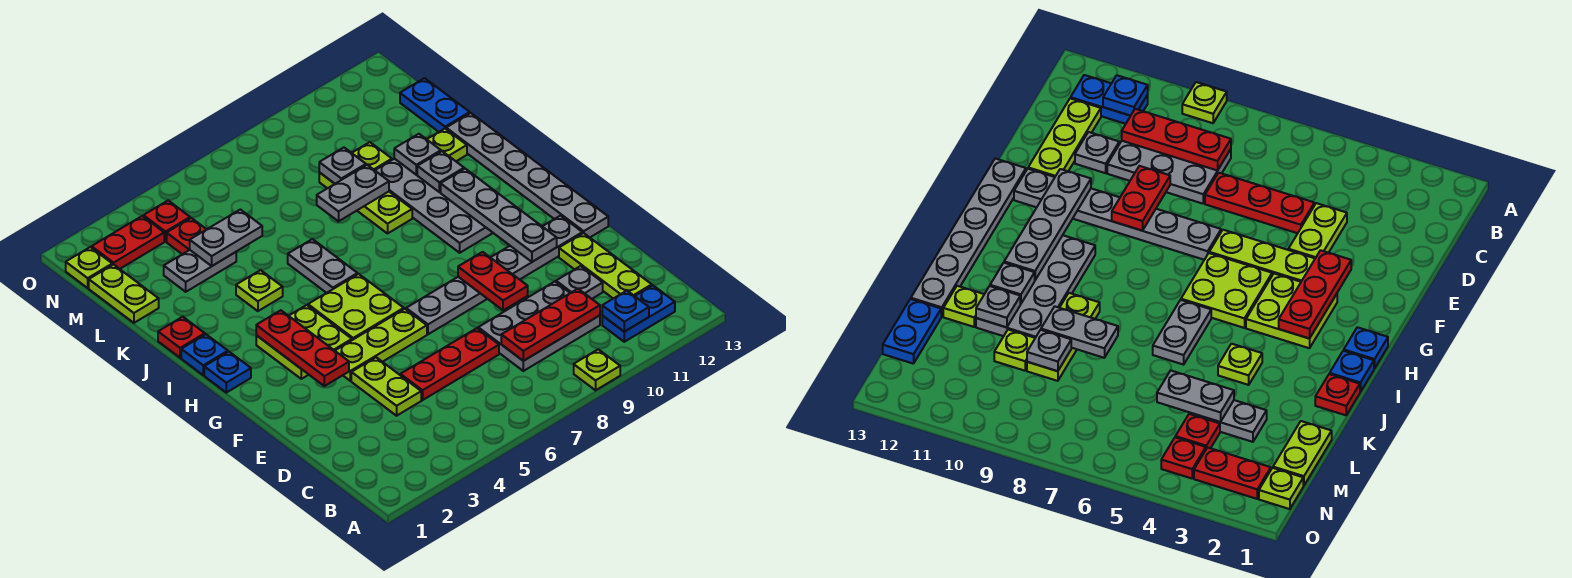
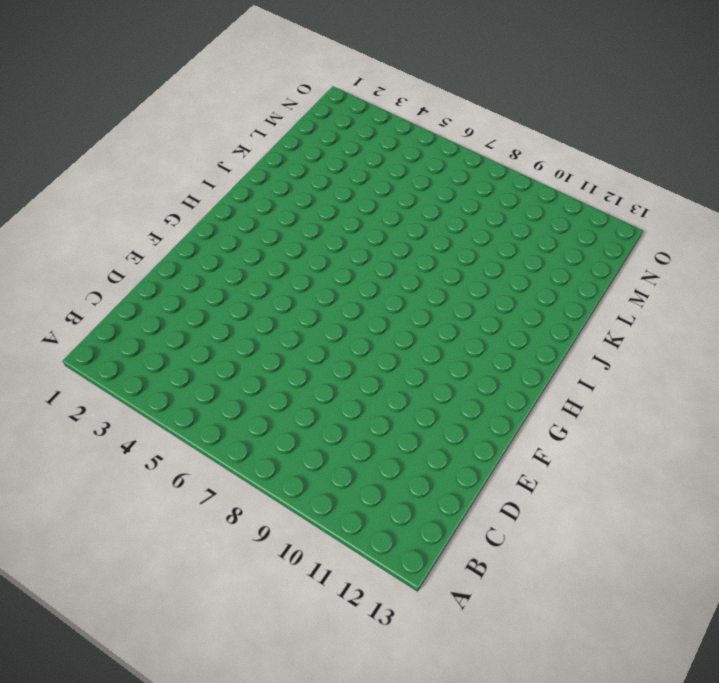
none -> lime plate A9 level 1
none -> blue plate B11:B12 level 1
none -> grey plate C8:D10 level 1
none -> lime plate C12:E12 level 1

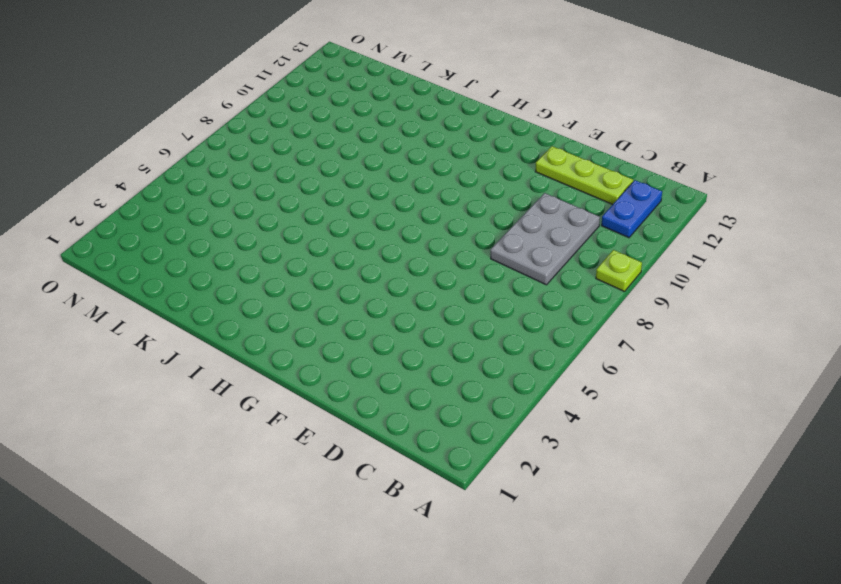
none -> lime plate D4:E4 level 1
none -> red plate D5:D7 level 1
none -> grey plate D11 level 1
none -> lime plate F4:F6 level 1

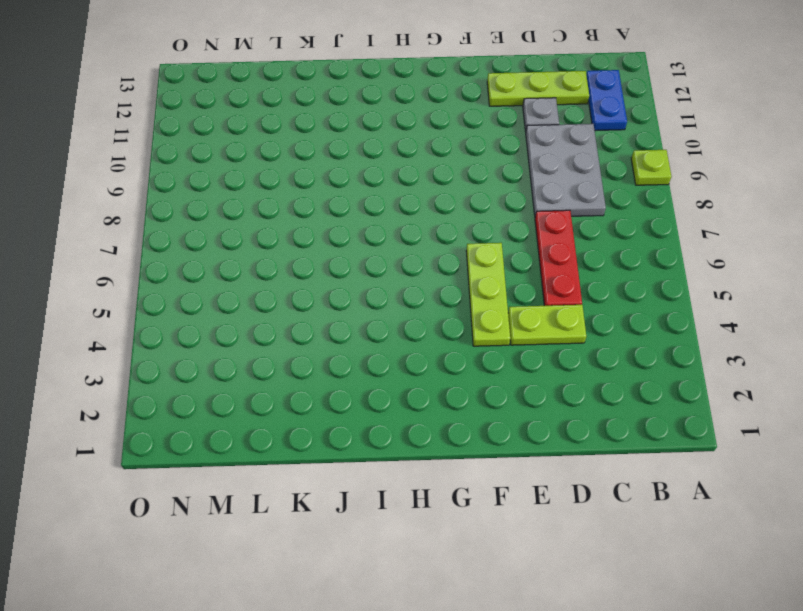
none -> grey plate F7:F12 level 1
none -> grey plate F13:K13 level 1
none -> lime plate G3:H4 level 1
none -> lime plate G5:H6 level 1

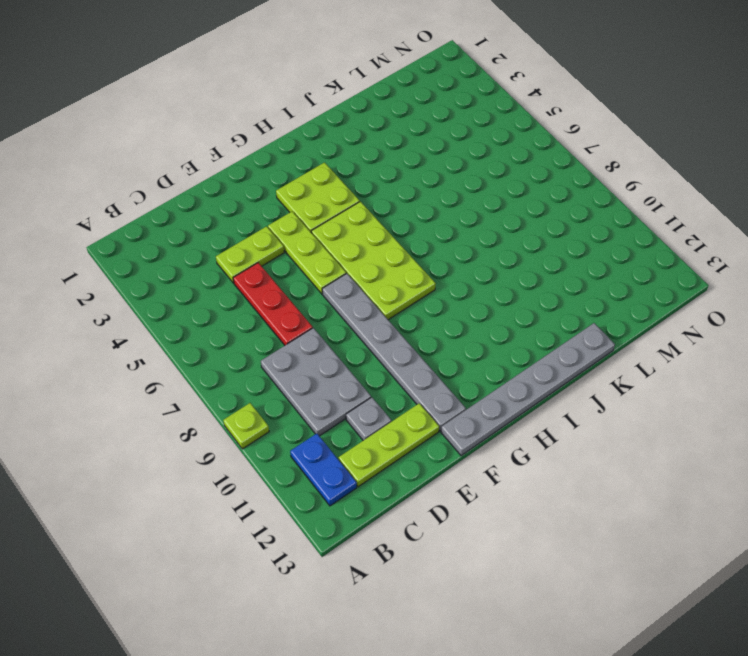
lime plate G5:H8 level 1 -> lime plate G5:H6 level 1
none -> blue plate H1 level 1
none -> grey plate H10:K11 level 1
none -> blue plate I1 level 1
none -> grey plate I6:J6 level 1

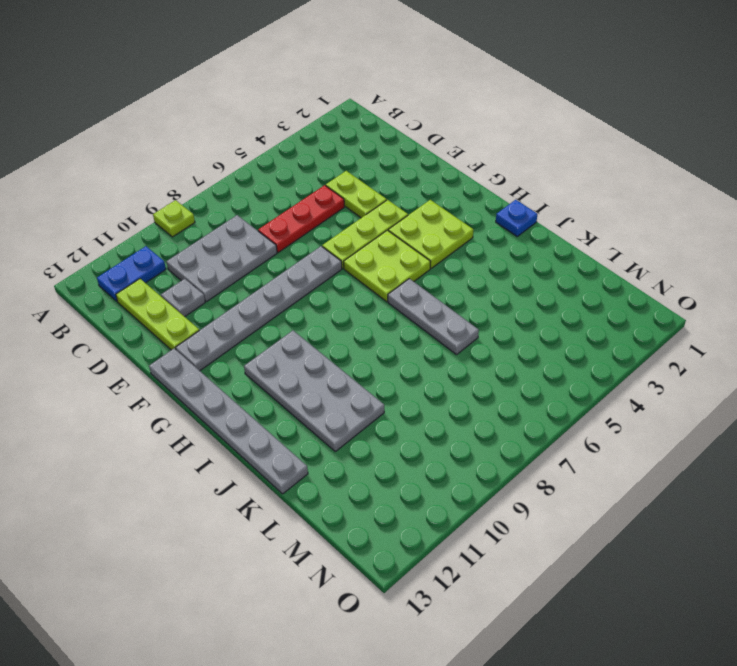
grey plate I6:K6 level 1 -> grey plate I6:J6 level 1
none -> blue plate H1 level 1
none -> red plate J1 level 1
none -> lime plate J4 level 1
none -> lime plate J9:L9 level 1

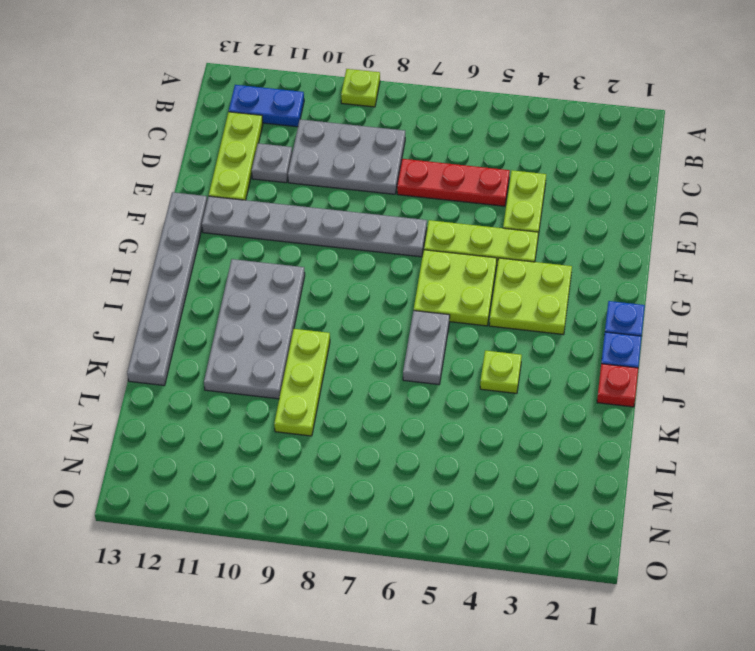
none -> lime plate K12 level 1
none -> lime plate L1:M1 level 1
none -> grey plate L3:L4 level 1
none -> lime plate L10 level 1

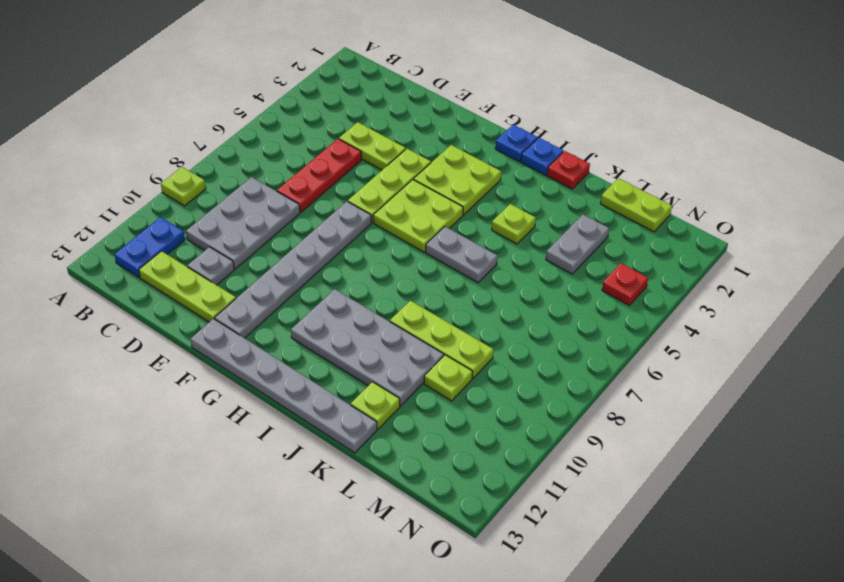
none -> blue plate L13:M13 level 1
none -> red plate M4 level 1
none -> lime plate N1 level 1
none -> red plate N2:N3 level 1

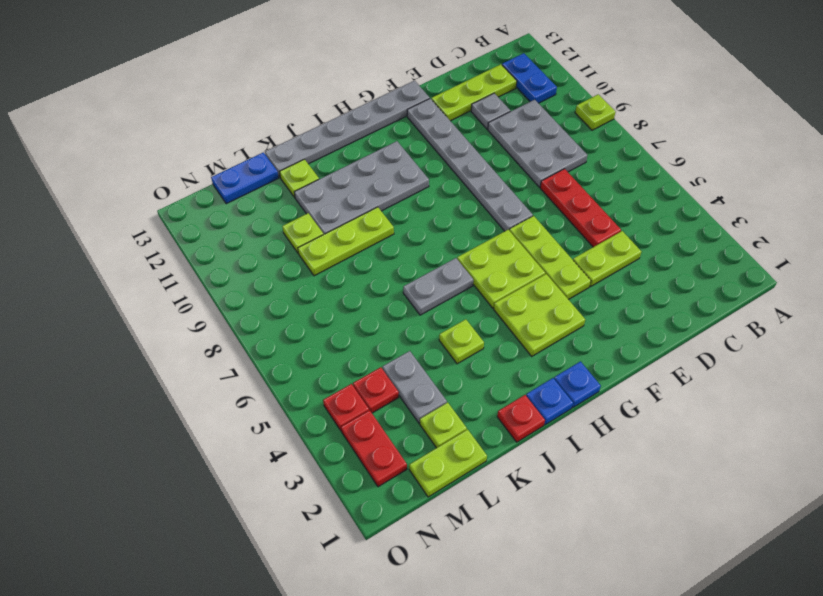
lime plate L2 level 1 -> lime plate N1 level 1
none -> blue plate B11 level 2
none -> red plate C8:C10 level 2
none -> red plate E9:F9 level 2
none -> red plate F3:H3 level 2

